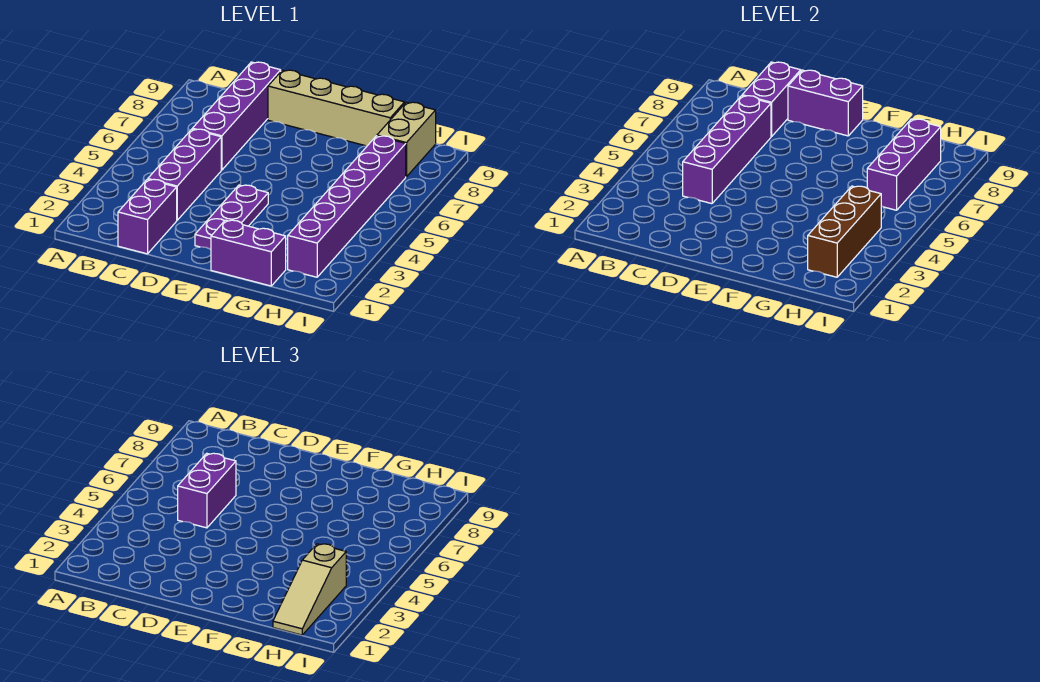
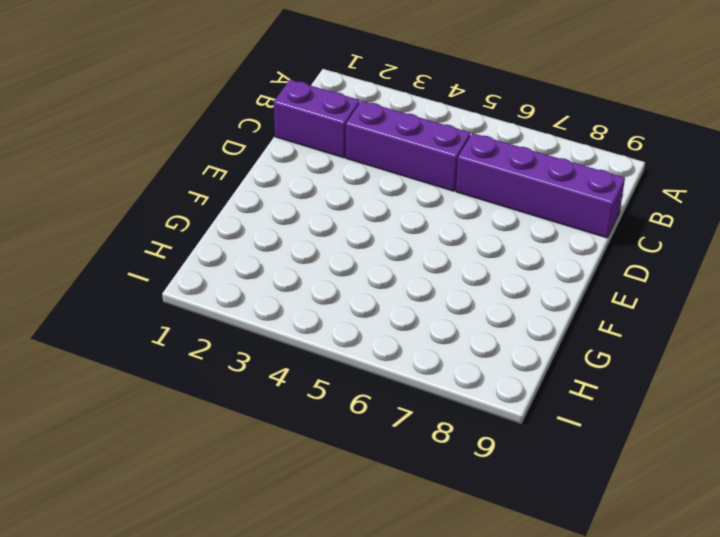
none -> tan brick D9:G9 level 1
none -> purple plate E2:E4 level 1
none -> purple brick F1:G1 level 1

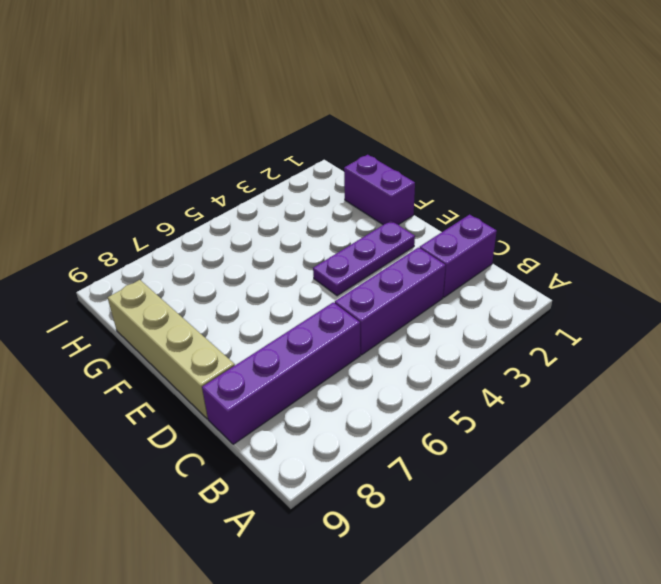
none -> purple brick H2:H7 level 1
none -> tan brick H8:H9 level 1
none -> purple brick C4:C7 level 2

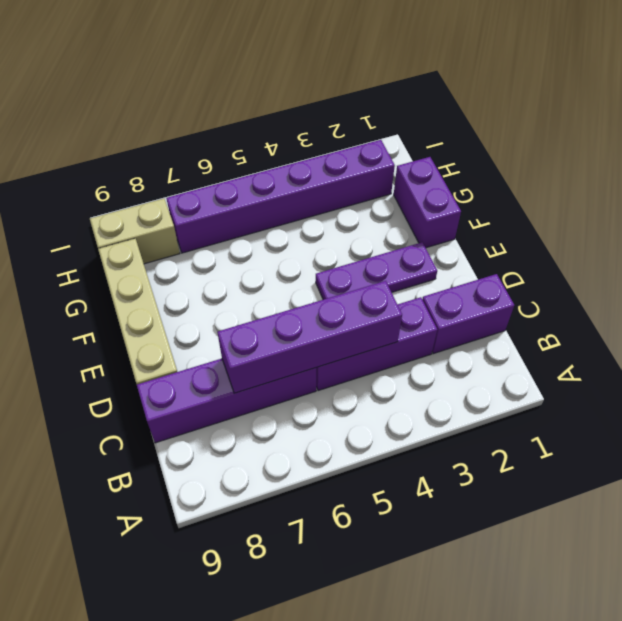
none -> purple brick C8:C9 level 2
none -> purple brick D9:E9 level 2
none -> brown brick H2:H4 level 2

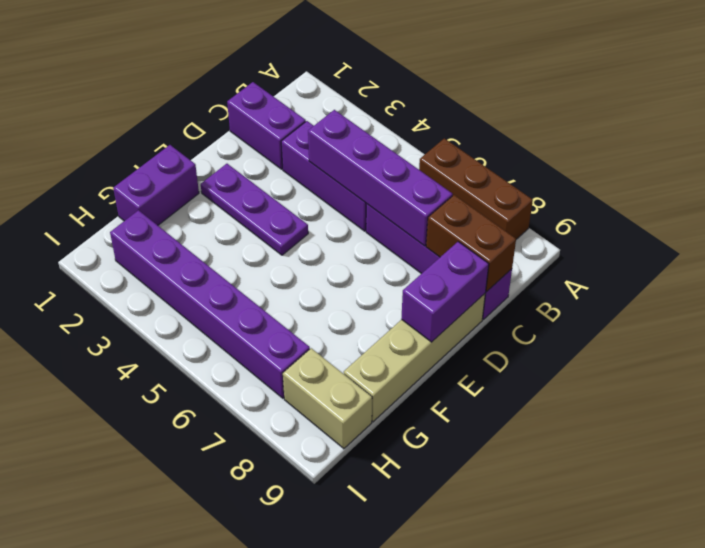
brown brick A6:A8 level 1 -> brown brick H2:H4 level 2
brown brick C8:C9 level 2 -> purple brick C8:C9 level 2
none -> purple brick H6:H8 level 2
none -> purple brick C5:C6 level 3
none -> tan slope H1:H3 level 3 top 3

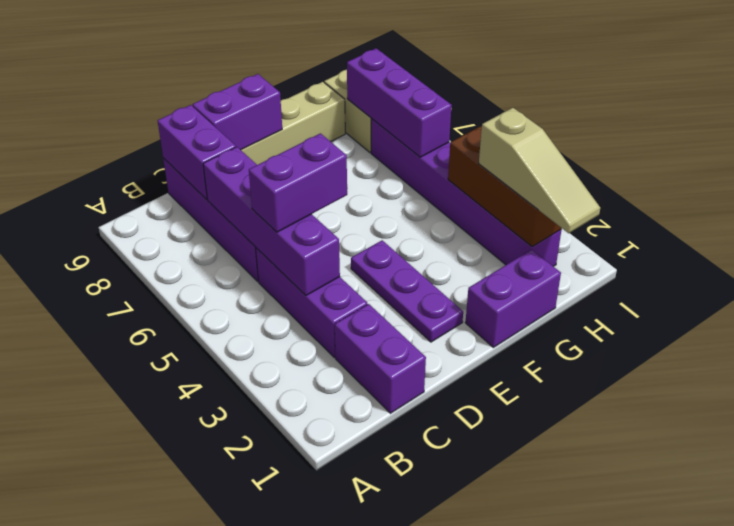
purple brick C5:D5 level 3 -> purple brick C5:C6 level 3

